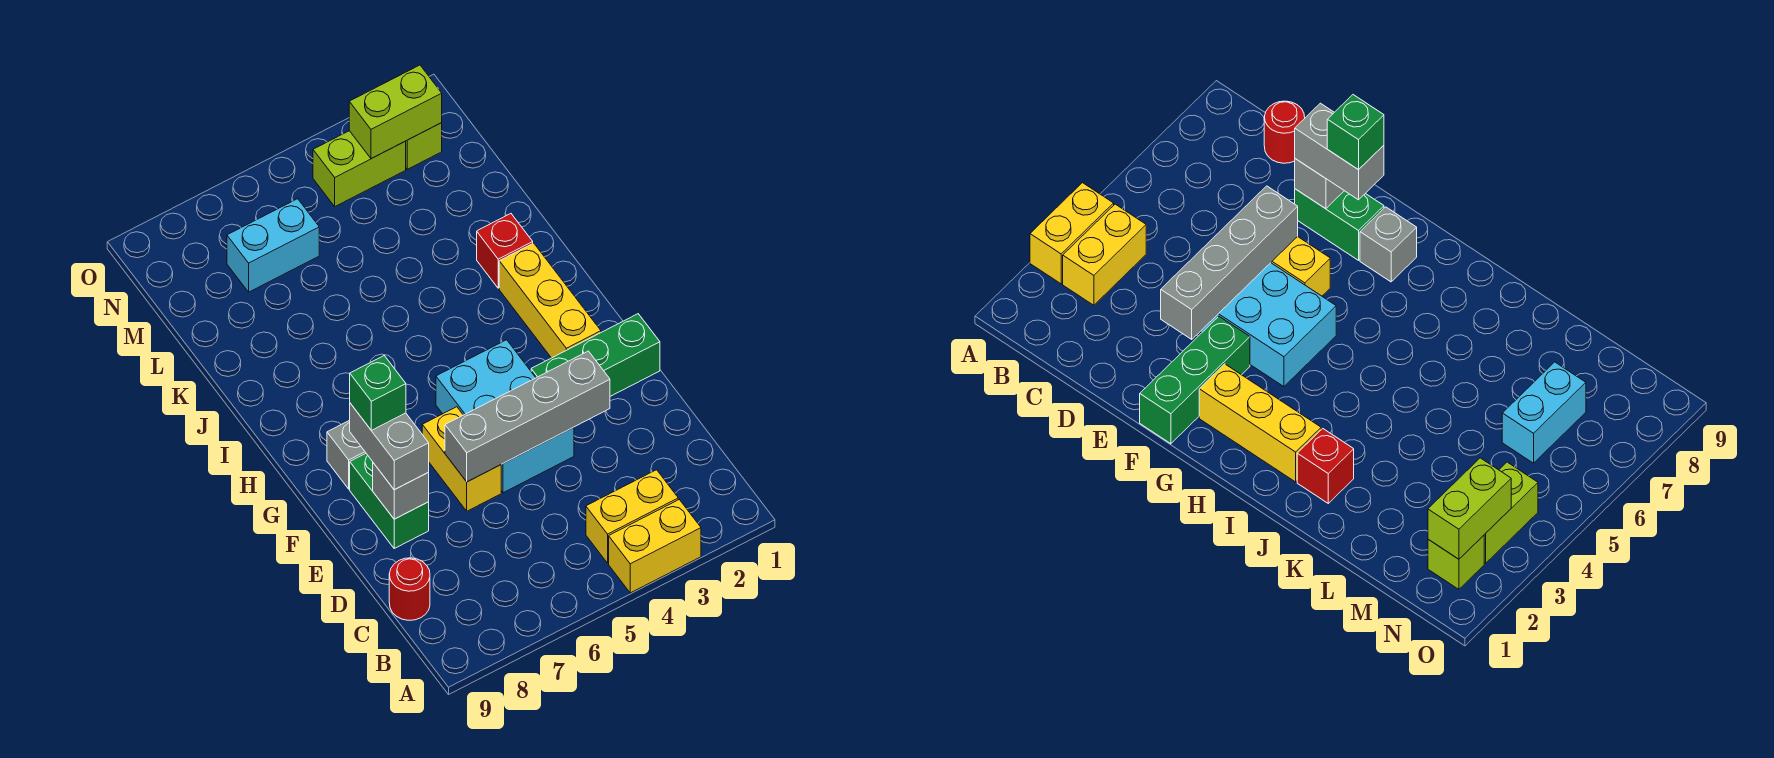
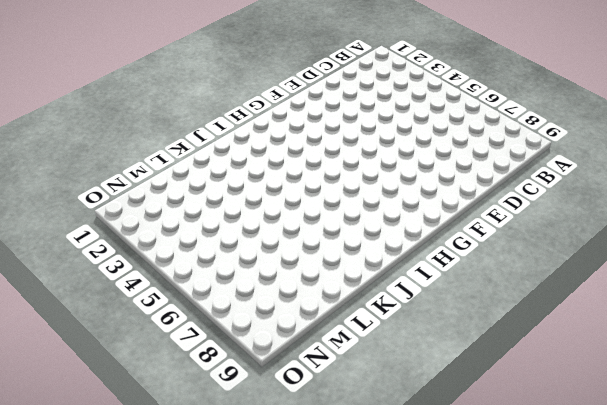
none -> yellow brick A3:A4 level 1
none -> yellow brick B3:B4 level 1
none -> red round brick C9 level 1

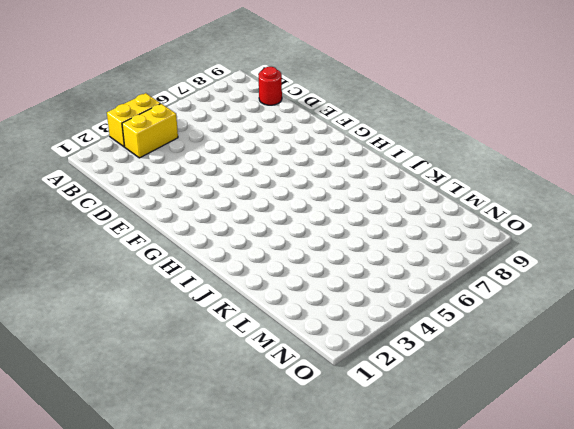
none -> cyan brick E4:G5 level 1
none -> yellow brick E6:F6 level 1
none -> green brick E8:F8 level 1

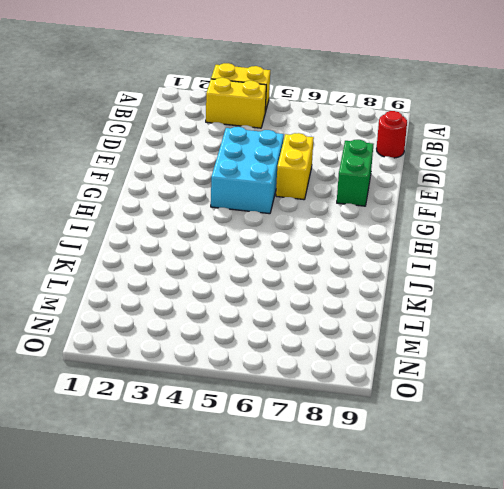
none -> green brick F1:F3 level 1
none -> yellow brick G2:I2 level 1
none -> grey brick G8 level 1

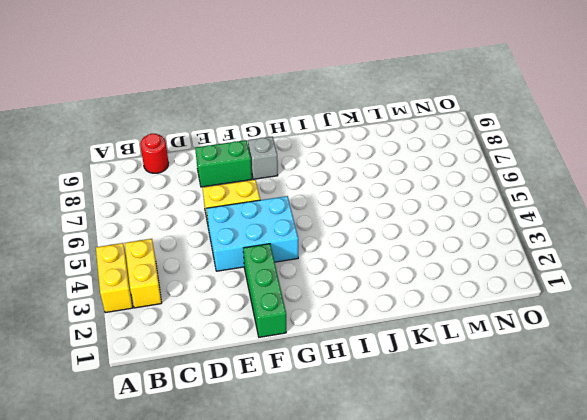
none -> yellow brick G2:I2 level 1
none -> red brick J2 level 1
none -> cyan brick M6:M7 level 1

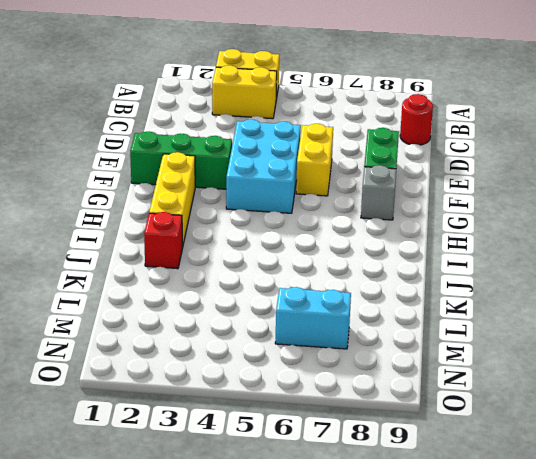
none -> lime brick N2 level 1
none -> lime brick N3:N4 level 1
none -> grey brick E3:E6 level 2

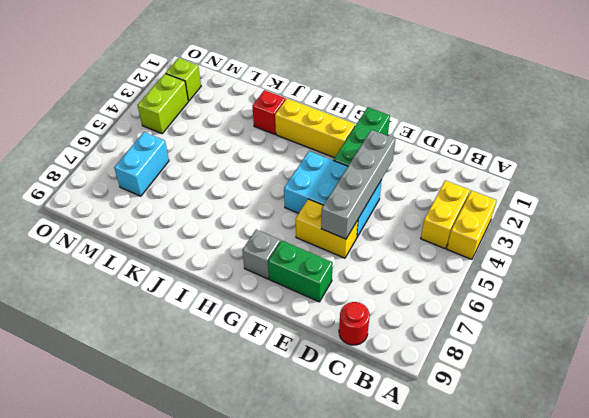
none -> grey brick E8 level 2
none -> lime brick N2:N3 level 2
none -> grey brick E8:F8 level 3

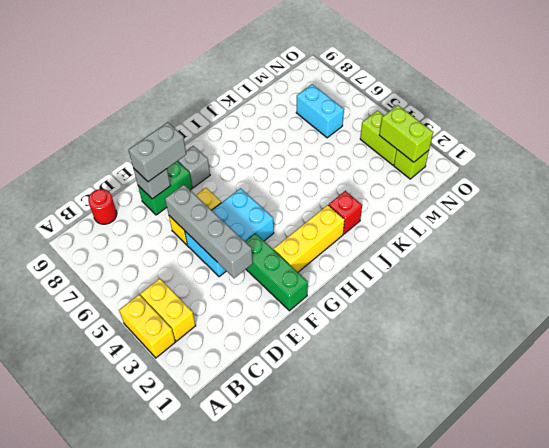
none -> green brick F8 level 4

